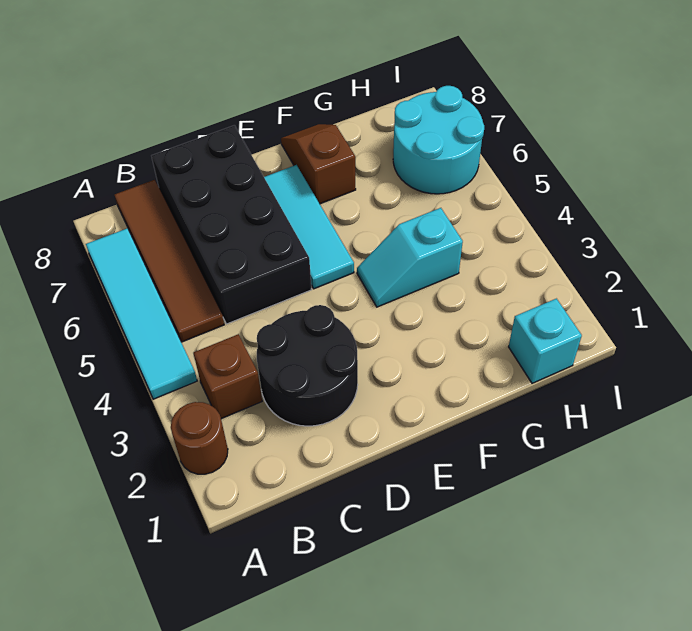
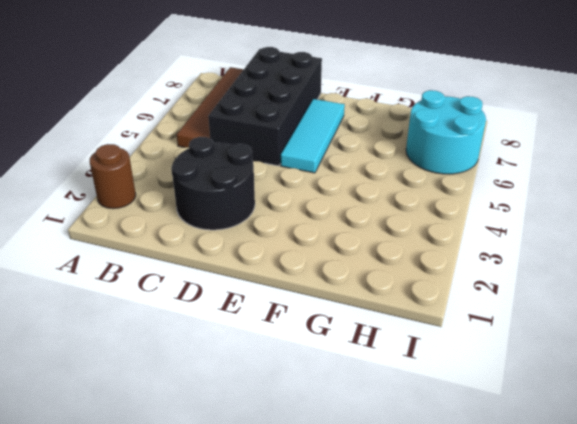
none -> cyan tile A4:A7 level 1
none -> brown brick B3 level 1

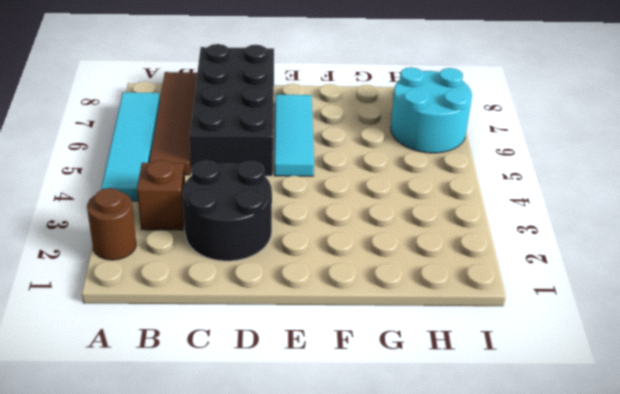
none -> cyan slope F4:G4 level 1 top G
none -> brown slope F7:F8 level 1 top 7

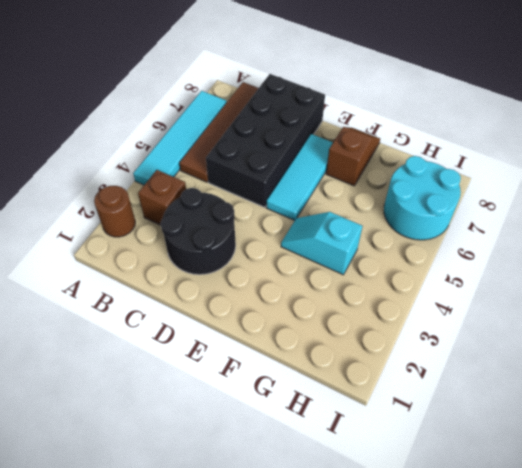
none -> cyan brick H1 level 1

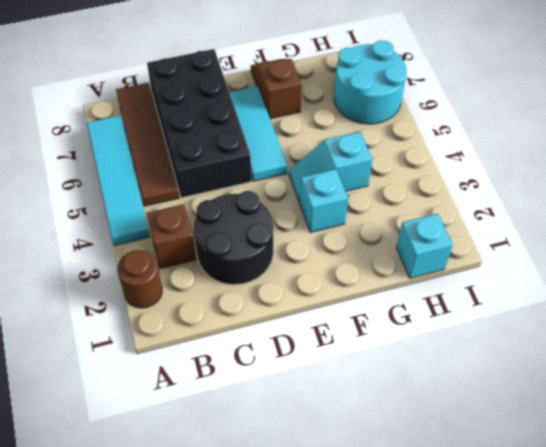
cyan brick F3 level 1 -> none

